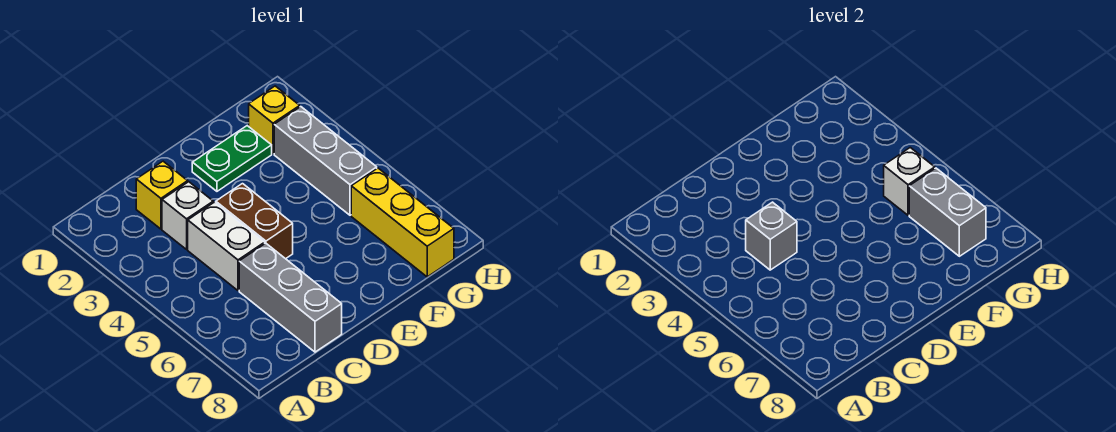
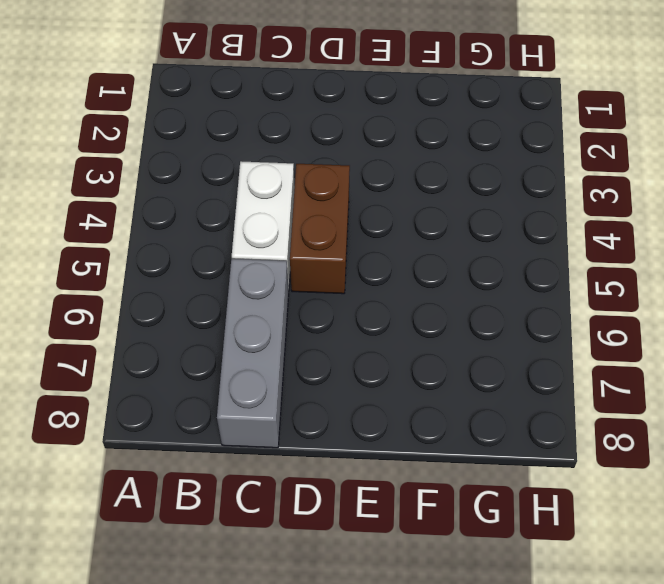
none -> yellow brick C2 level 1
none -> white brick C3 level 1
none -> green plate E2:F2 level 1

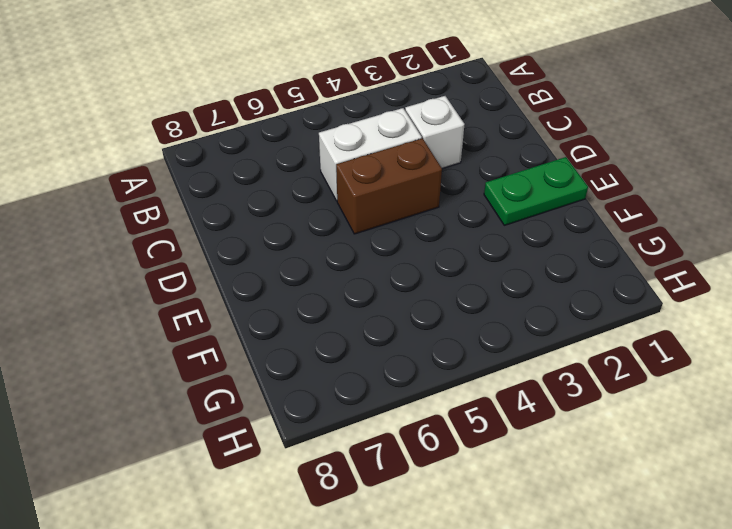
green plate E1:E2 level 1 -> green plate E2:F2 level 1
none -> yellow brick C2 level 1
none -> grey brick C6:C8 level 1
none -> yellow brick G2 level 1

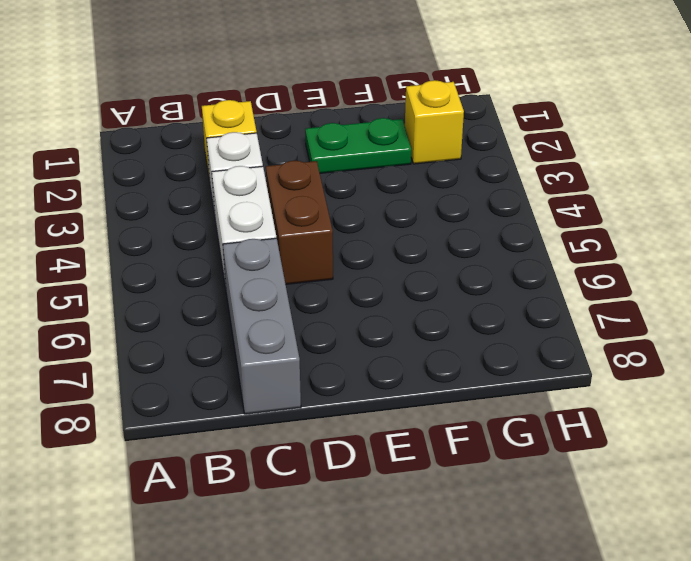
none -> grey brick G3:G5 level 1
none -> yellow brick G6:G8 level 1
none -> grey brick C4 level 2

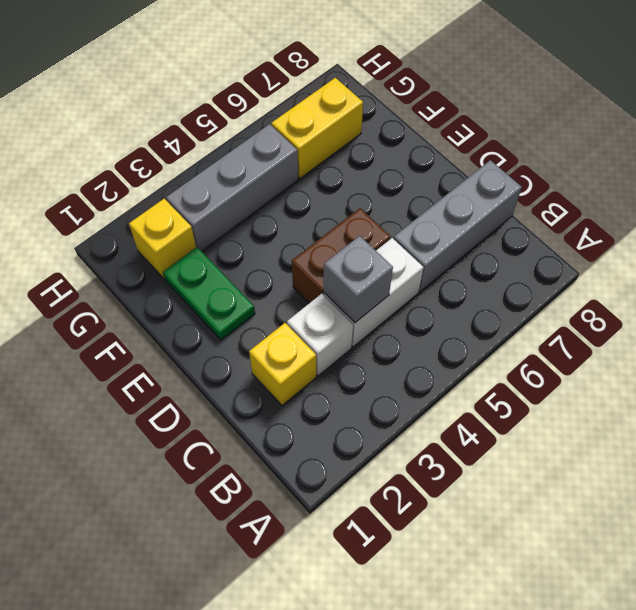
yellow brick G6:G7 level 1 -> yellow brick G6:G8 level 1
none -> white brick G5 level 2
none -> grey brick G6:G7 level 2

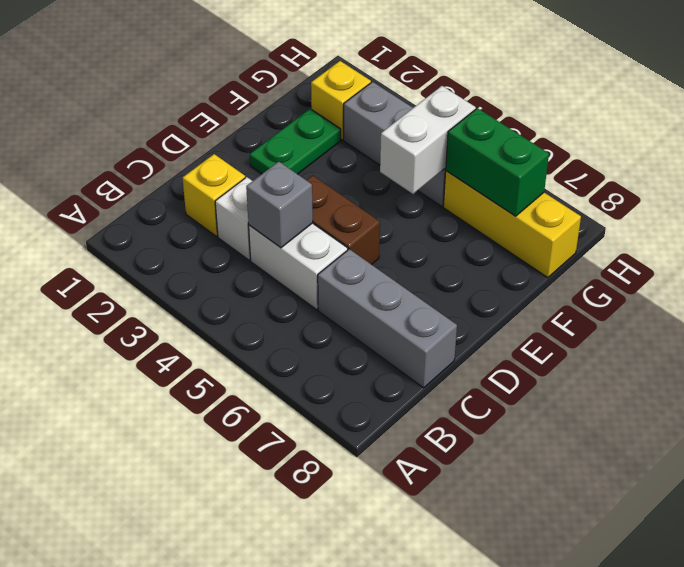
white brick F5:G5 level 2 -> white brick G5 level 2
green brick G6:G7 level 2 -> grey brick G6:G7 level 2

